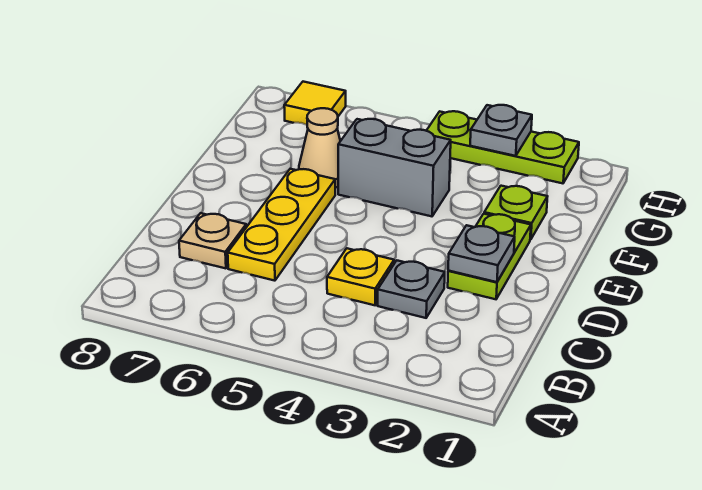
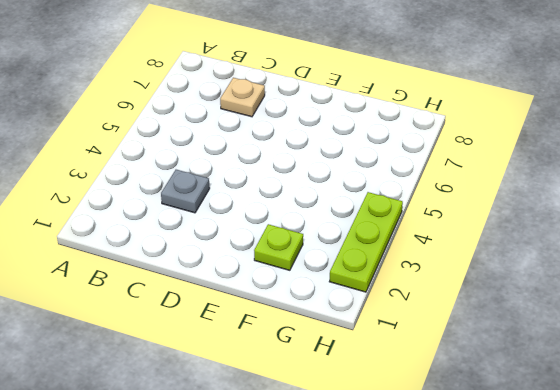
none -> yellow plate C4 level 1
none -> yellow plate C6:E6 level 1
none -> lime plate D2:E2 level 1

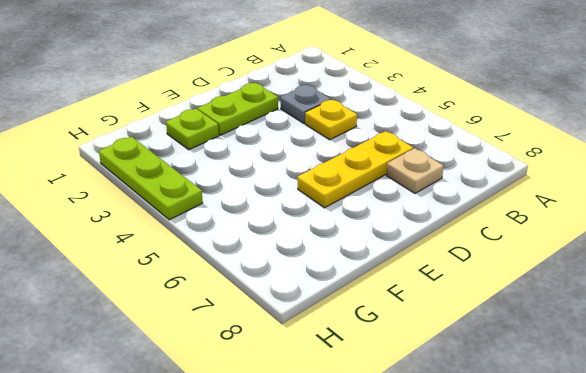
none -> grey brick F4:F5 level 1
none -> tan cone F6 level 1
none -> yellow tile H7 level 1

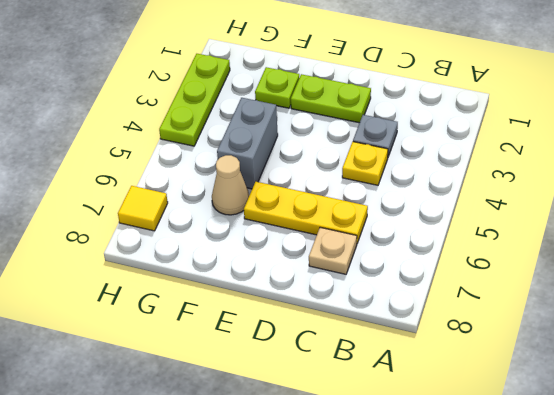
none -> grey plate D2 level 2
none -> grey plate H3 level 2

